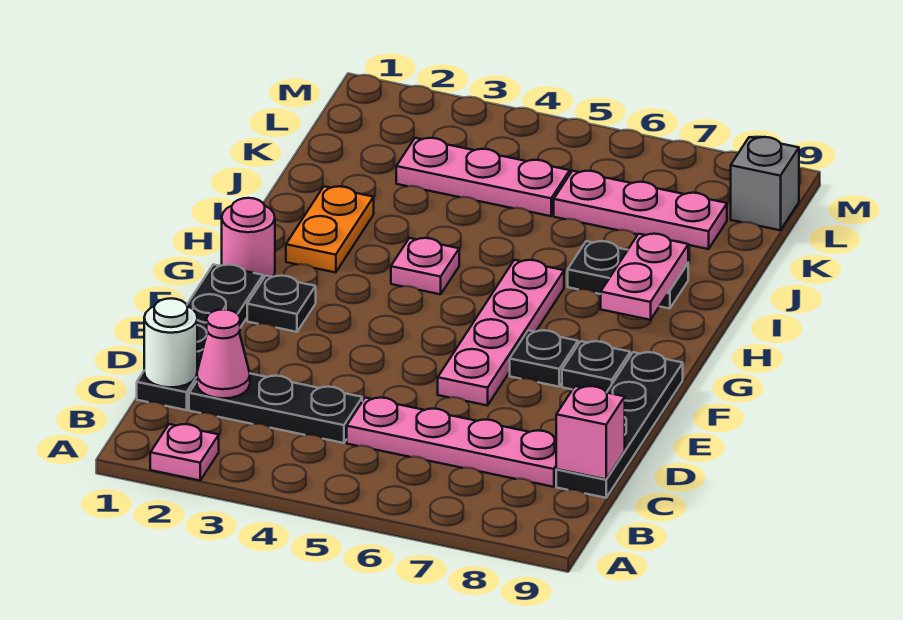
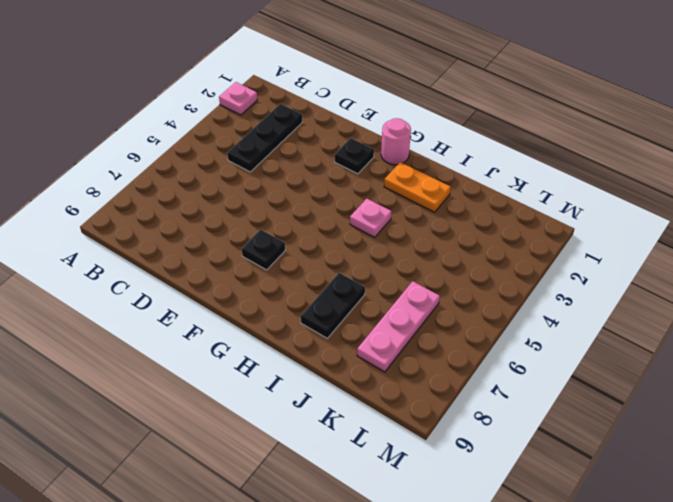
none -> black plate C1:F1 level 1
none -> pink plate C5:C8 level 1
none -> black plate C9:F9 level 1

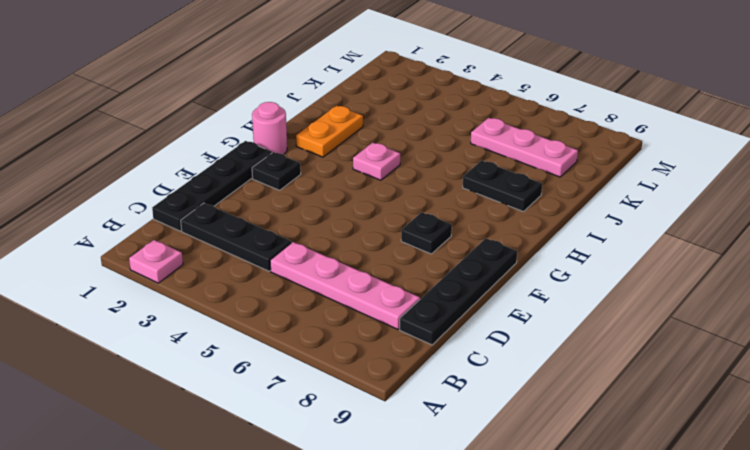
none -> pink plate E6:H6 level 1
none -> black plate F8 level 1
none -> pink plate K3:K5 level 1

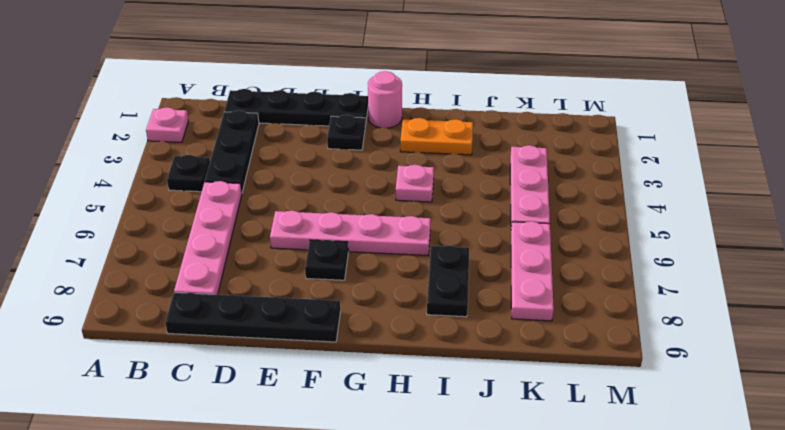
black plate B4 level 1 -> black plate F8 level 1
none -> grey brick L9 level 1
none -> white round brick C1 level 2
none -> pink cone C2 level 2

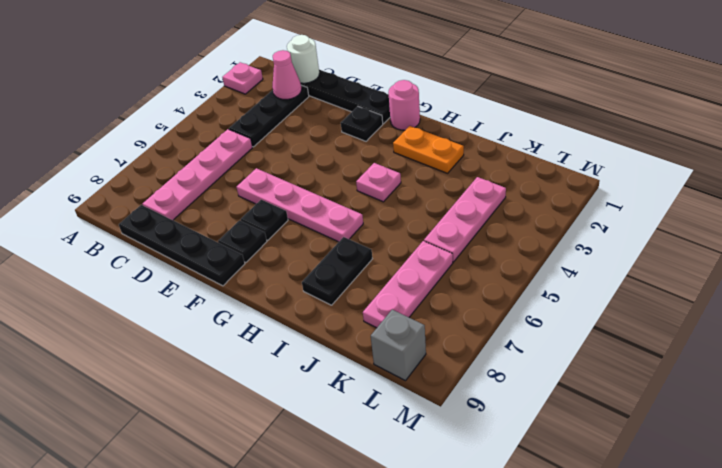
none -> pink brick C9 level 2
none -> pink plate H8:I8 level 2

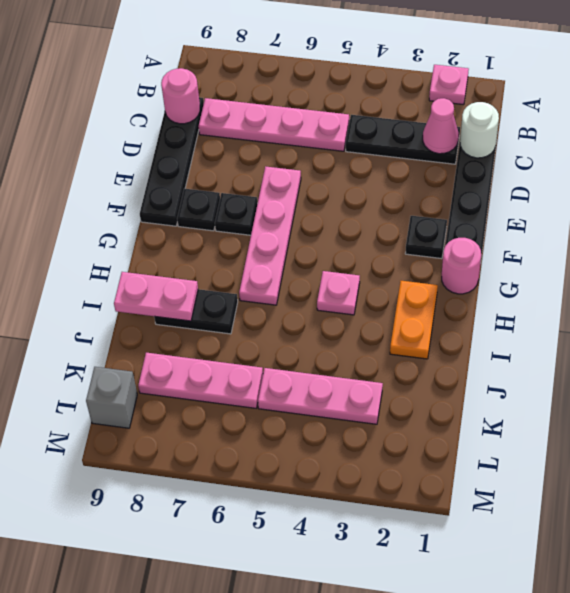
pink round brick C9 level 2 -> pink brick C9 level 2
pink plate I8:I9 level 2 -> pink plate H8:I8 level 2

